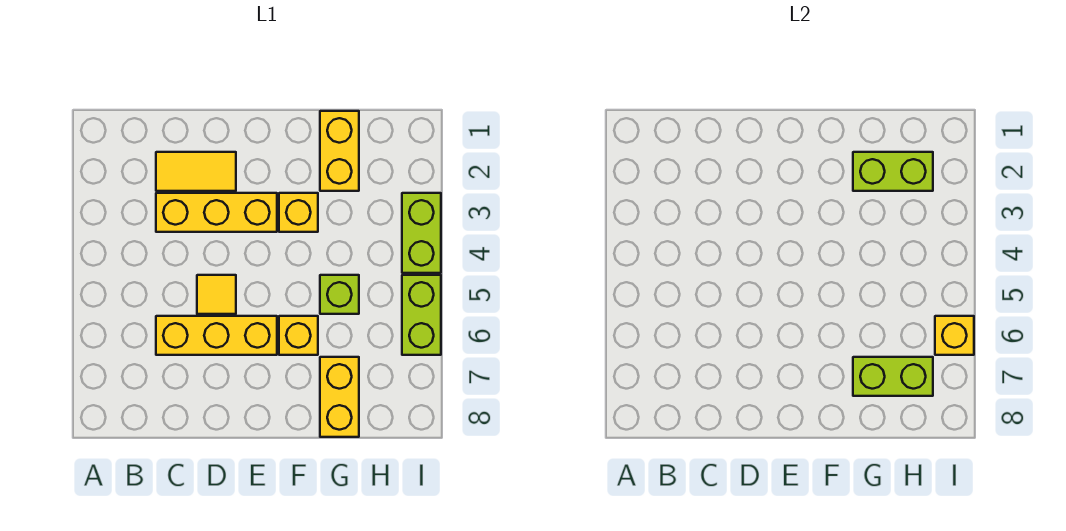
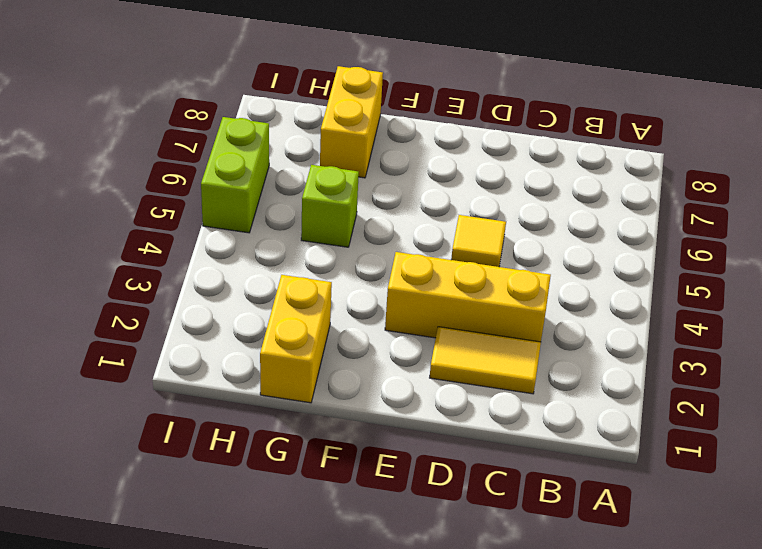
none -> yellow brick C6:E6 level 1
none -> yellow brick F3 level 1
none -> yellow brick F6 level 1

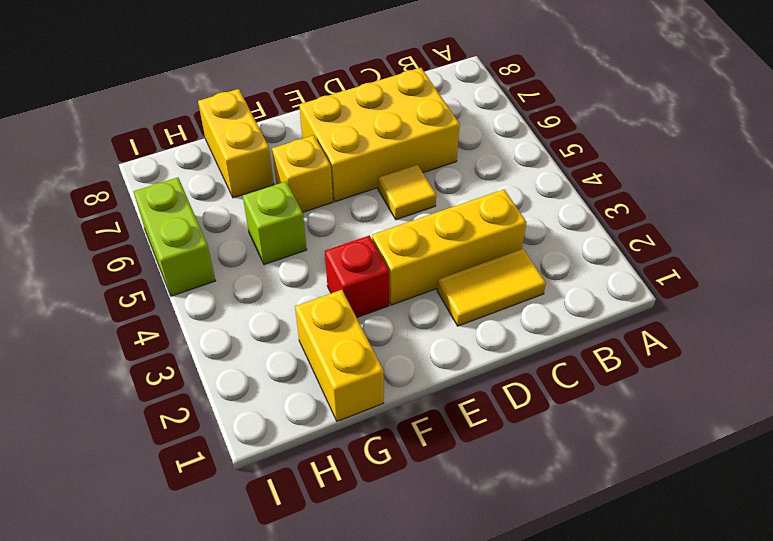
yellow brick C6:E7 level 1 -> yellow brick C6:E6 level 1
red brick F3 level 1 -> yellow brick F3 level 1
none -> lime brick I3:I4 level 1
none -> lime brick G2:H2 level 2
none -> lime brick G7:H7 level 2

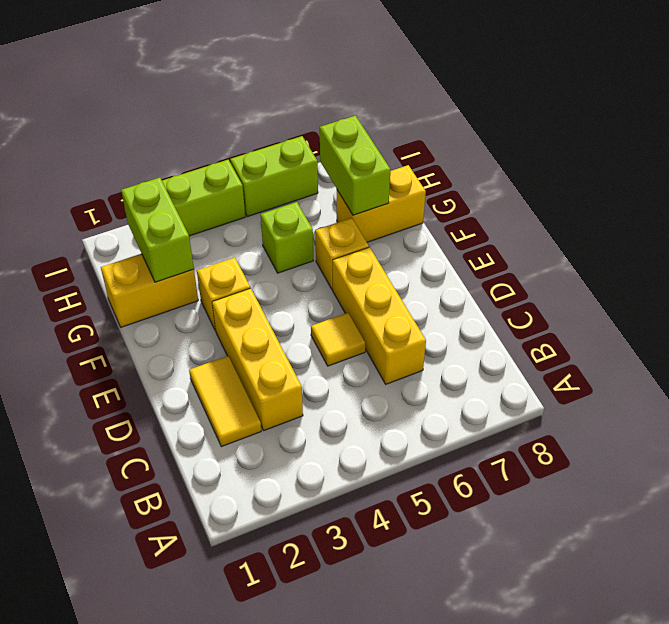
none -> yellow brick I6 level 2

